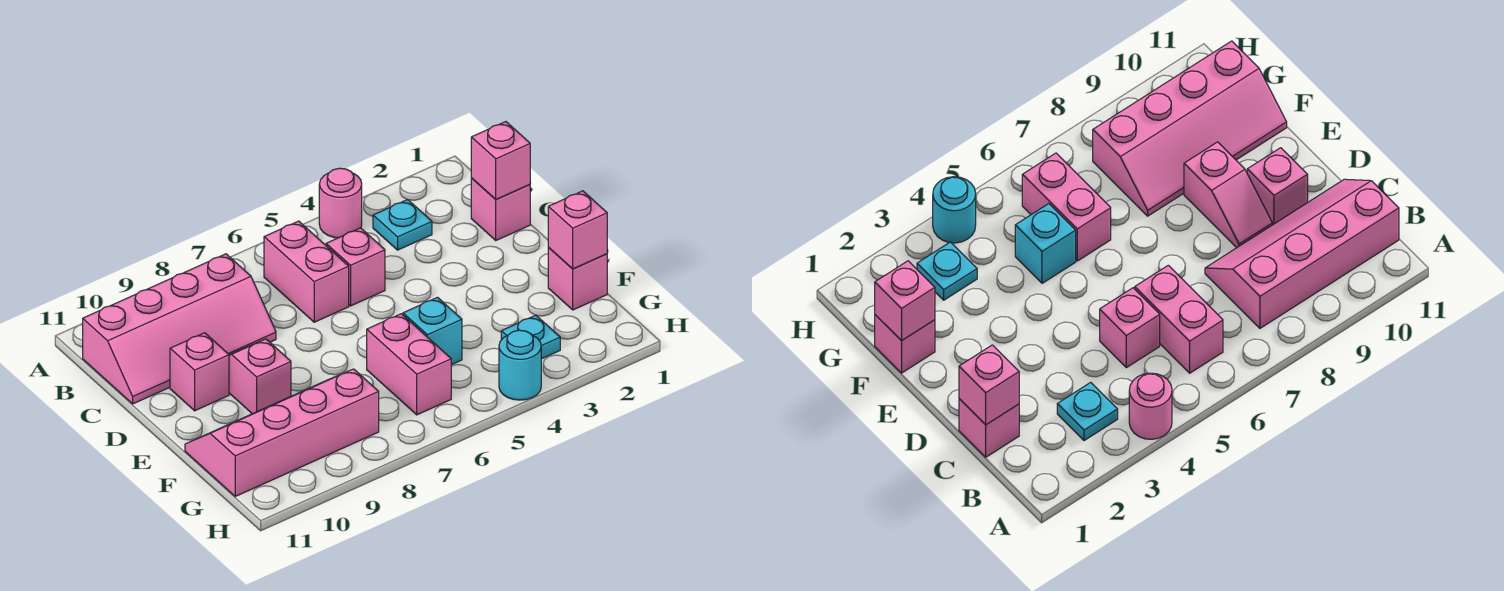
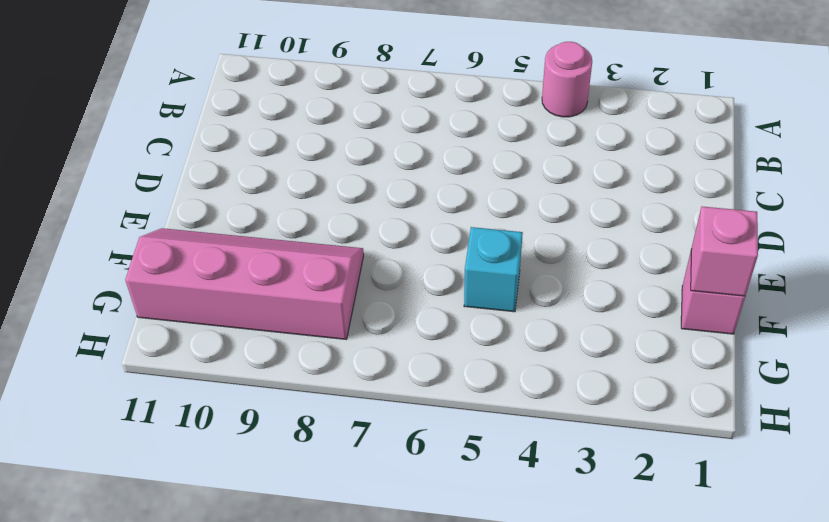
none -> cyan plate B3 level 1
none -> pink brick B6:C6 level 1
none -> pink slope B8:C11 level 1 top B

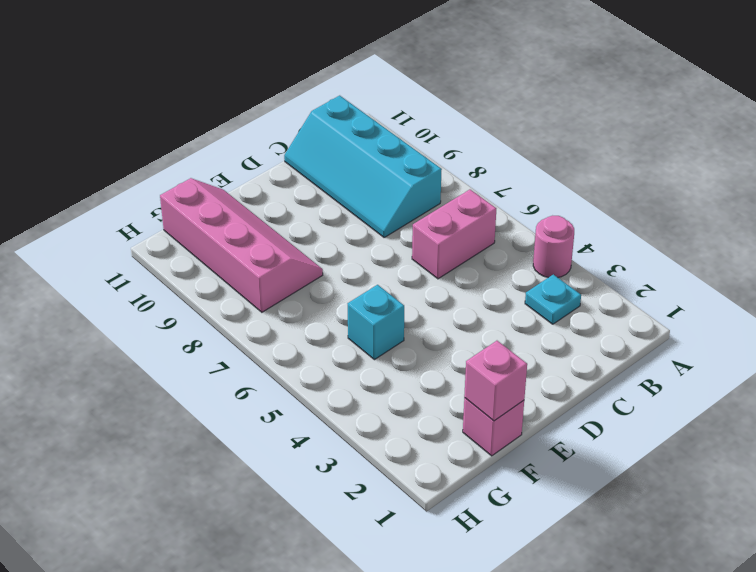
cyan slope B8:C11 level 1 top B -> pink slope B8:C11 level 1 top B
none -> pink brick C1 level 1
none -> pink brick C5 level 1
none -> pink slope D9:E9 level 1 top E

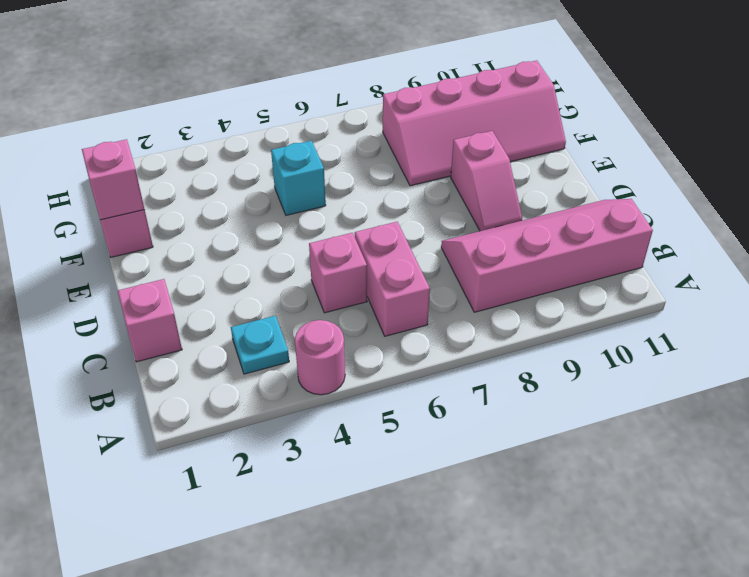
none -> pink brick D10 level 1
none -> pink brick F6:G6 level 1
none -> cyan plate G3 level 1

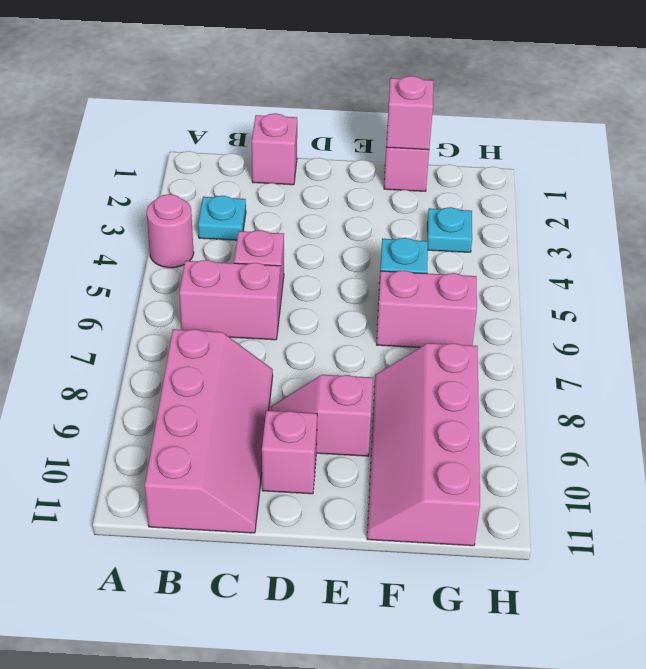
none -> cyan round brick H4 level 1
none -> pink brick C1 level 2

